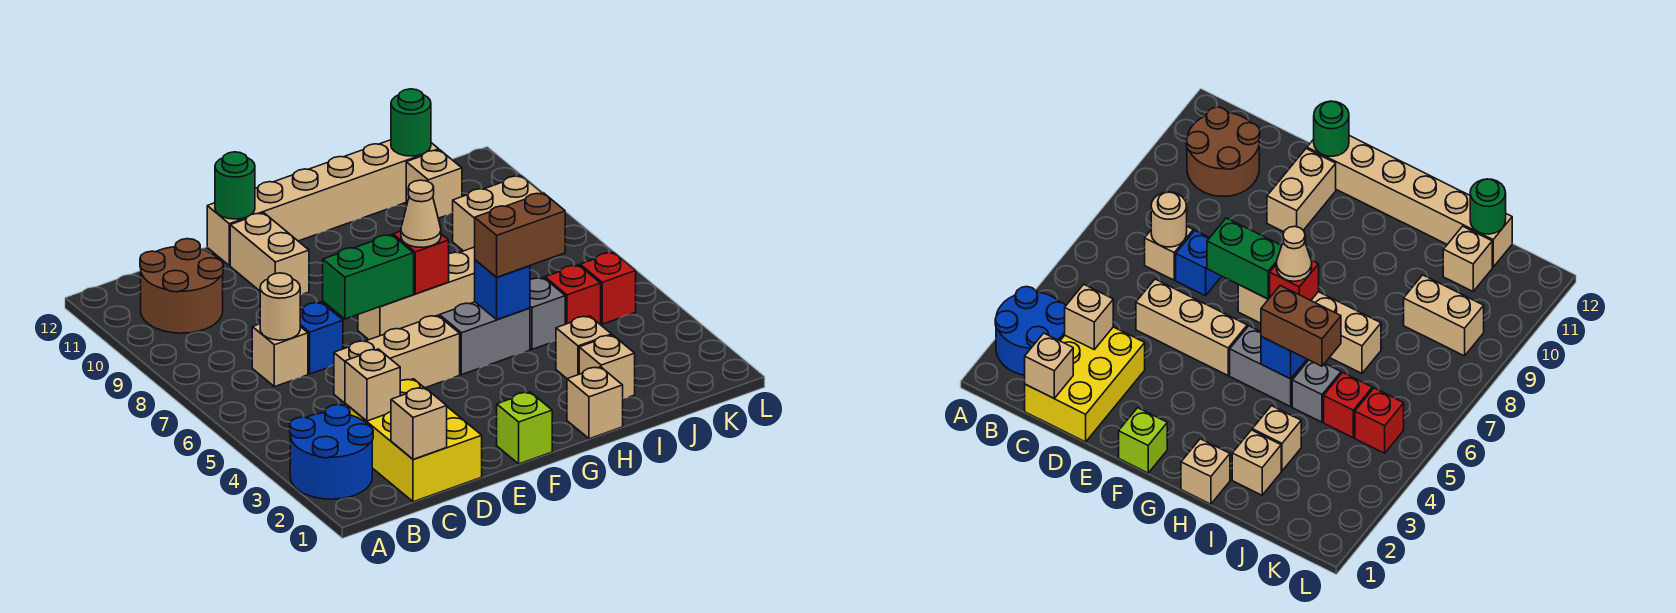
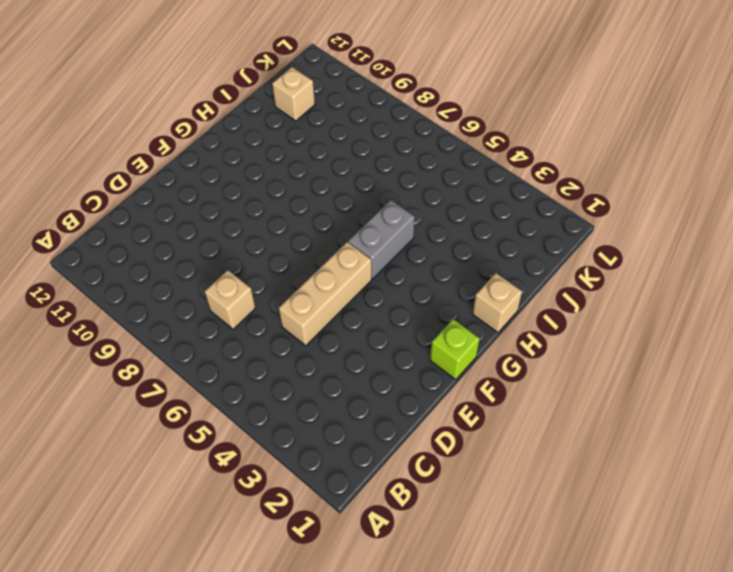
none -> blue round brick A2:B3 level 1
none -> brown round brick B10:C11 level 1
none -> yellow brick C1:D3 level 1

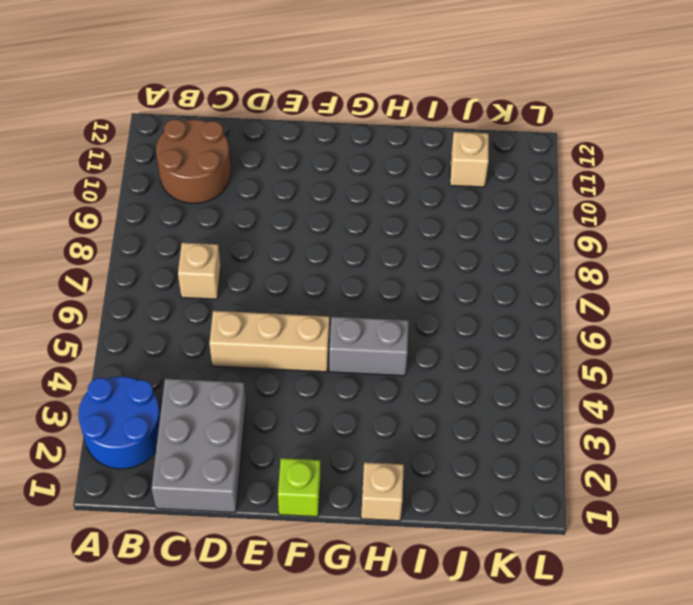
grey brick C1:D3 level 1 -> yellow brick C1:D3 level 1
none -> blue brick D7 level 1
none -> tan brick E10:E11 level 1
none -> tan brick E12:J12 level 1

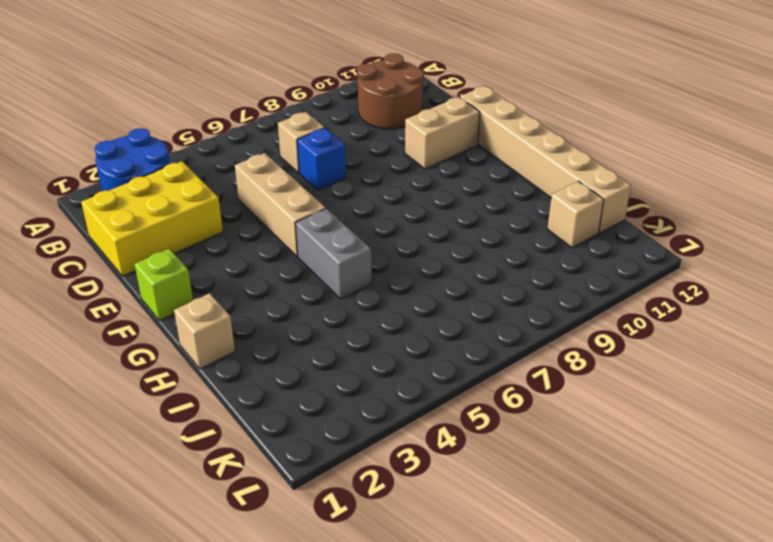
none -> tan brick F7:I7 level 1
none -> tan brick I2 level 1
none -> tan brick I3 level 1

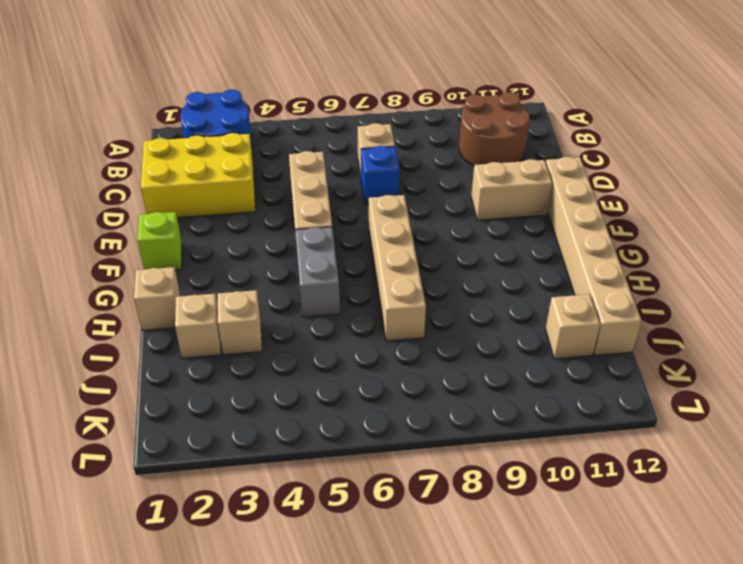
none -> grey brick I5 level 1
none -> red brick J5 level 1
none -> tan brick J9:K9 level 1

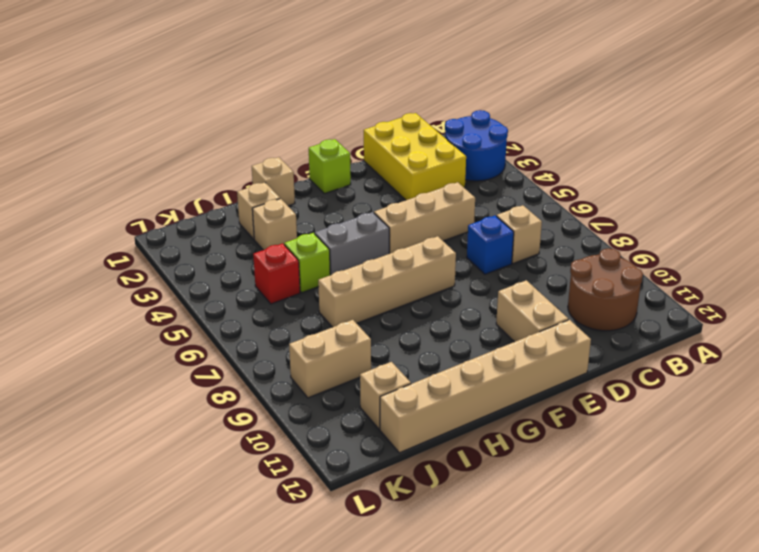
lime brick I5 level 1 -> grey brick I5 level 1
none -> red brick K5 level 1
none -> tan brick C1 level 2
none -> tan brick C3 level 2

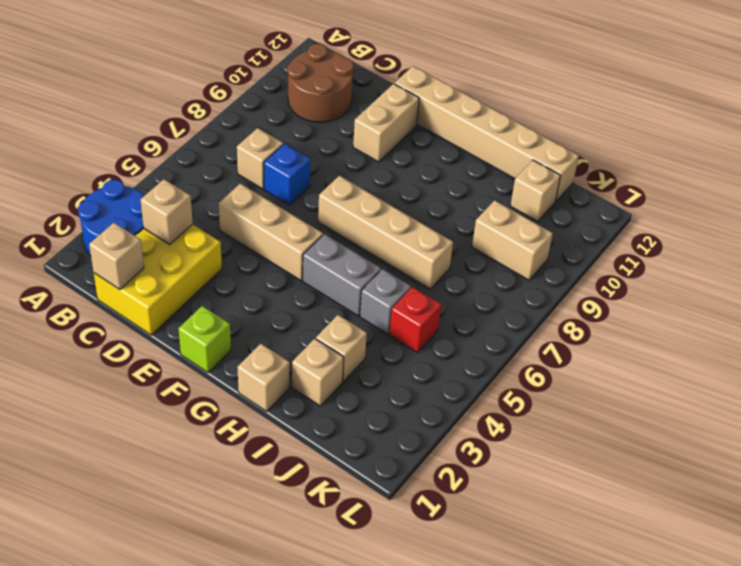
none -> red brick K5 level 1
none -> tan round brick C7 level 2
none -> green brick E7:F7 level 2

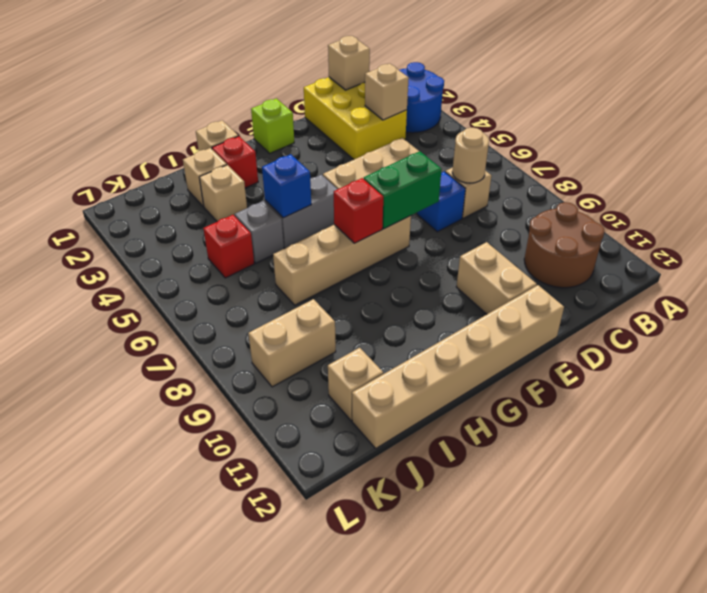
red brick H2 level 1 -> red brick K5 level 1
none -> green round brick E12 level 2
none -> green round brick J12 level 2
none -> tan cone G7 level 3

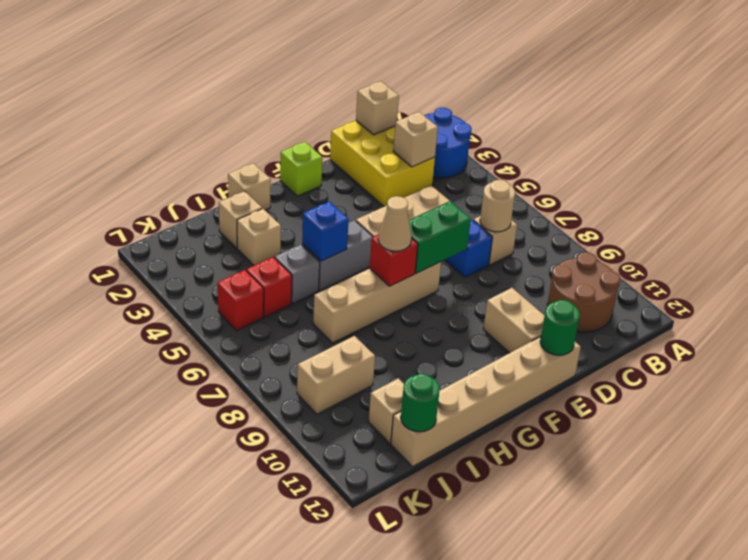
none -> brown brick H5:I5 level 3

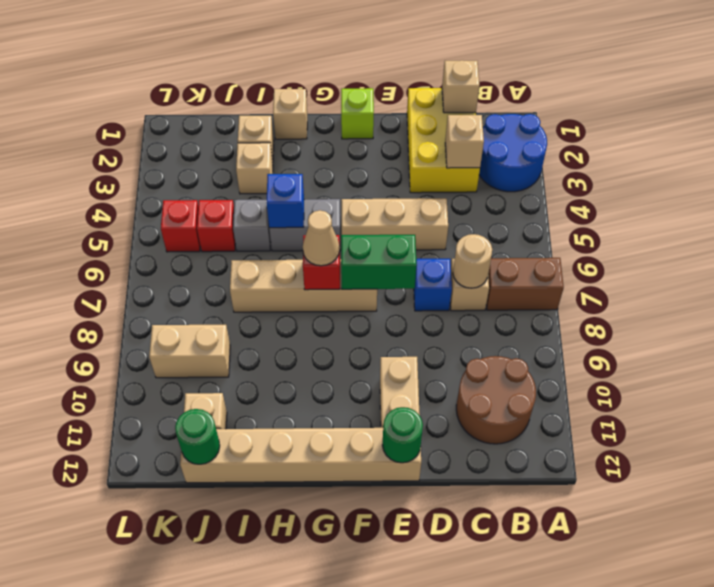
brown brick A7:B7 level 1 -> brown brick H5:I5 level 3

